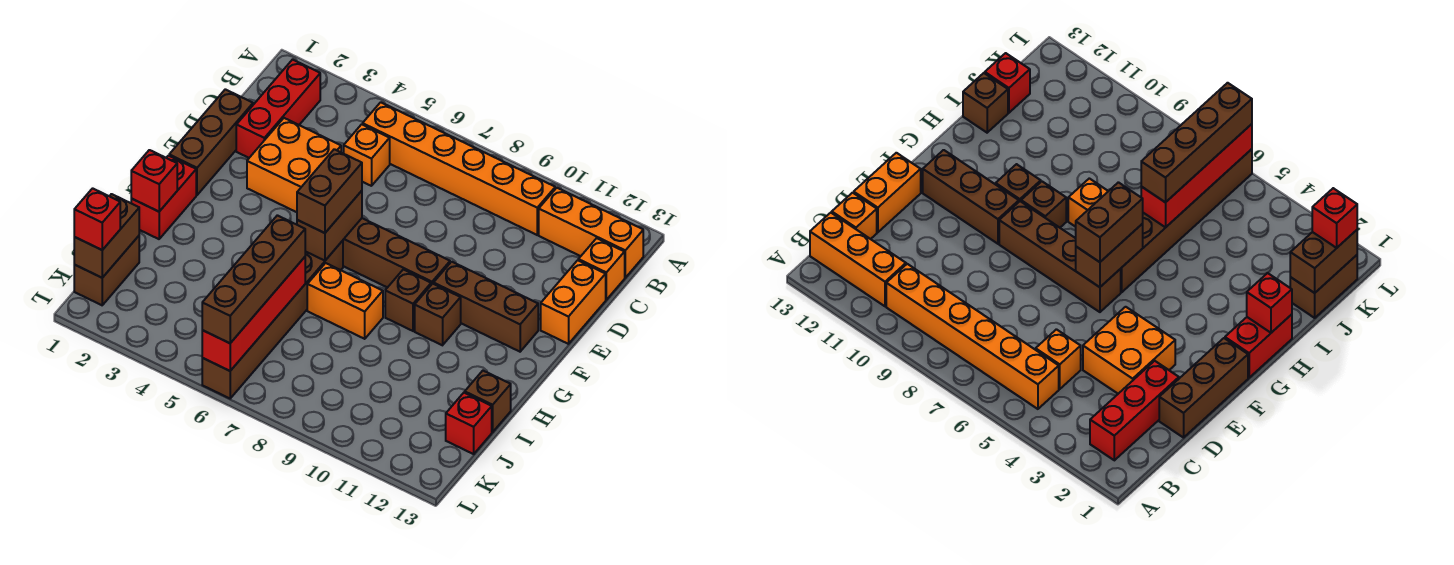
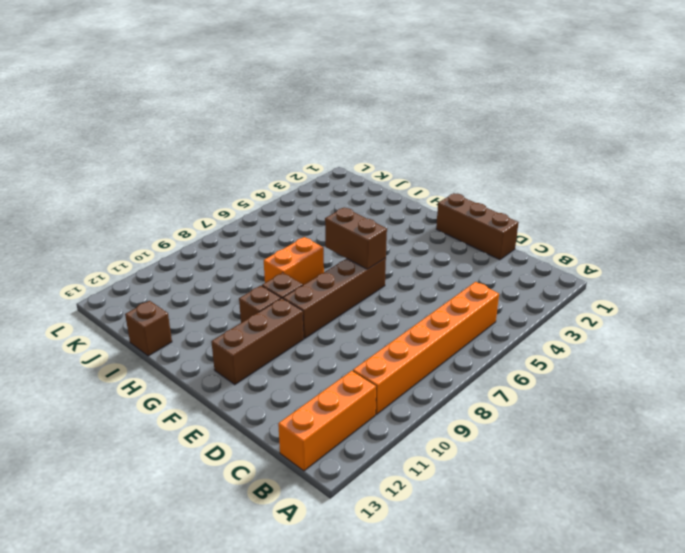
none -> red brick B2:D2 level 1
none -> orange brick C5 level 1
none -> orange brick C13 level 1

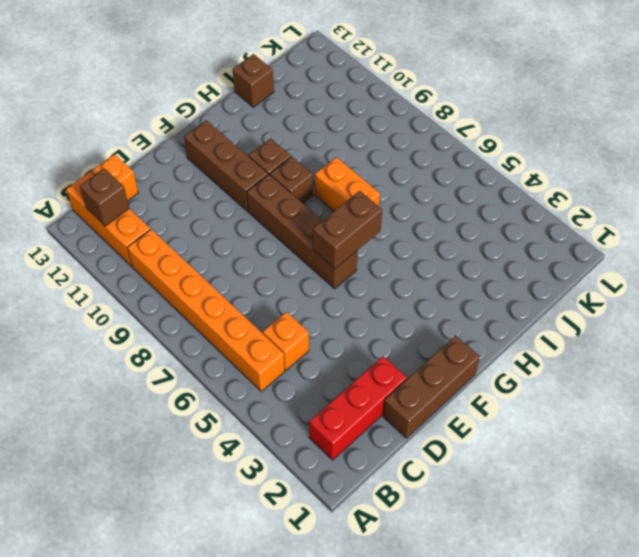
brown brick B12 level 2 -> none
none -> orange brick D3:E4 level 1
none -> orange brick D13:E13 level 1
none -> red brick G1:H1 level 1

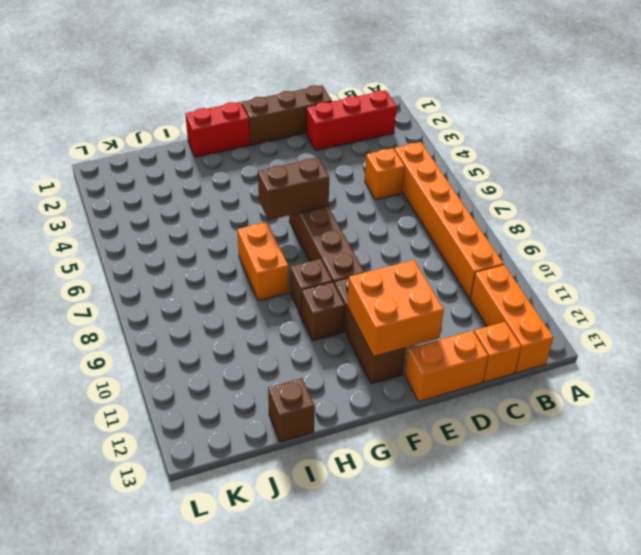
orange brick E11:F12 level 2 -> orange brick D3:E4 level 1
none -> brown brick G6:L6 level 1
none -> brown brick J1:K1 level 1
none -> red brick J13 level 1

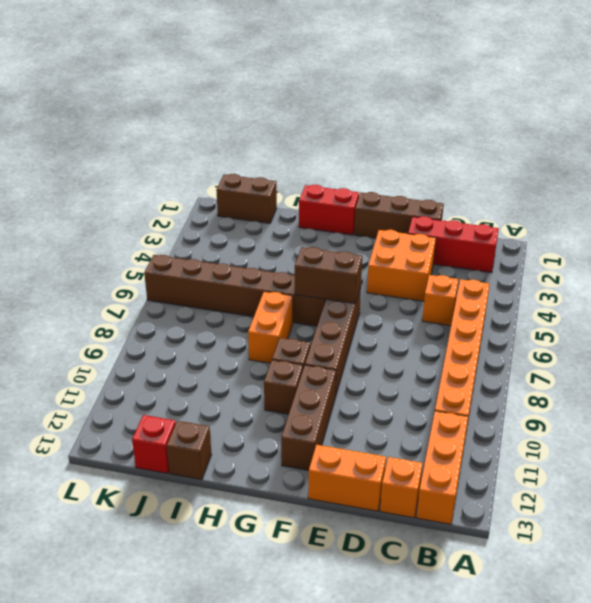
none -> red brick H1 level 2
none -> red brick I6:L6 level 2
none -> brown brick J1:K1 level 2

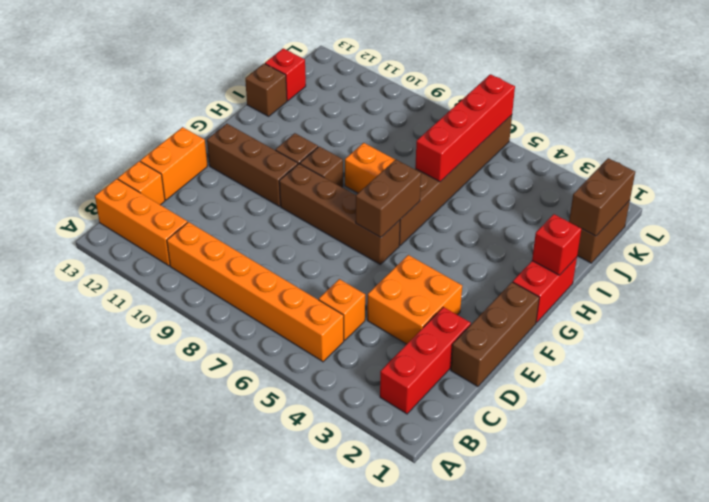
none -> brown brick F6:G6 level 3
none -> brown brick I6:L6 level 3
none -> red brick K1 level 3

